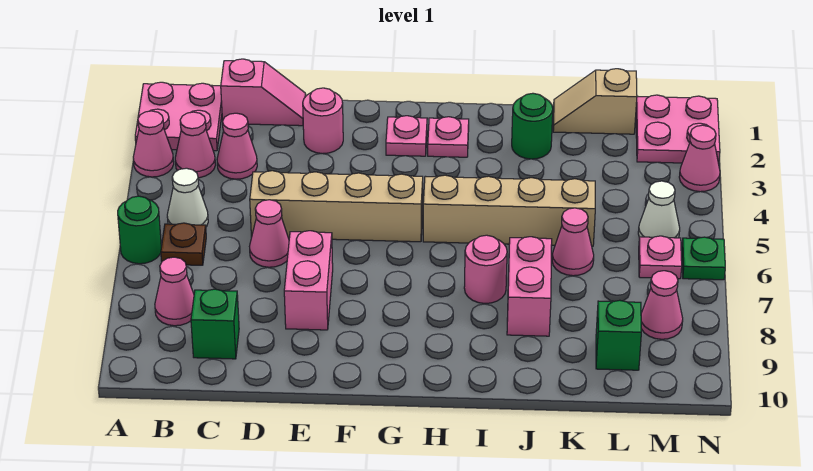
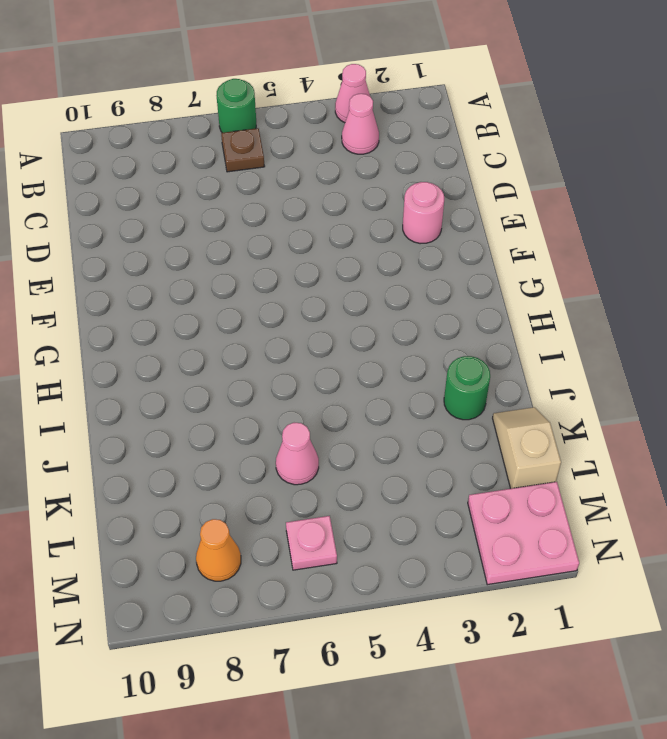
orange cone M8 level 1 -> pink cone M8 level 1
none -> pink plate A1:B2 level 1
none -> white cone B5 level 1
none -> pink cone B8 level 1

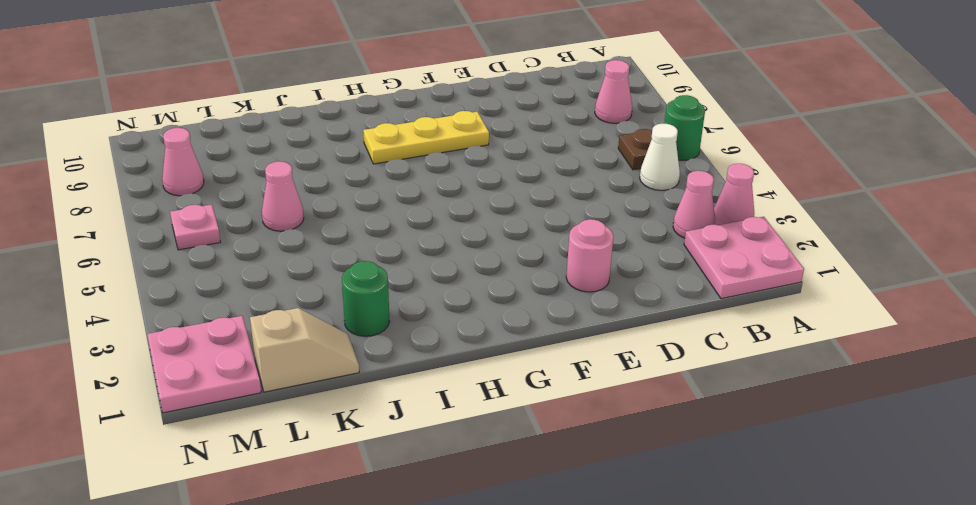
yellow plate F8:H8 level 1 -> none
none -> pink slope C1:D1 level 1 top C
none -> pink cone C3 level 1
none -> green brick C9 level 1

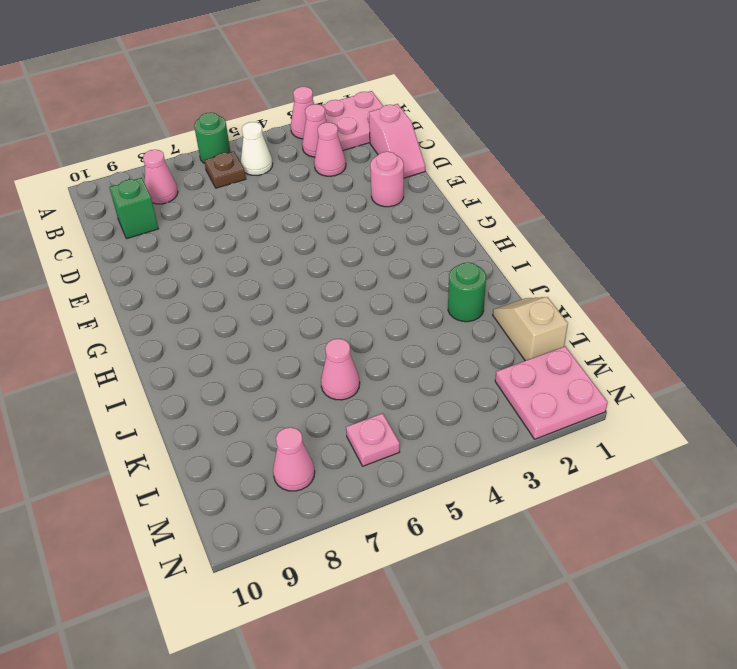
none -> tan brick D5:G5 level 1
none -> pink cone D6 level 1
none -> pink brick E7:E8 level 1

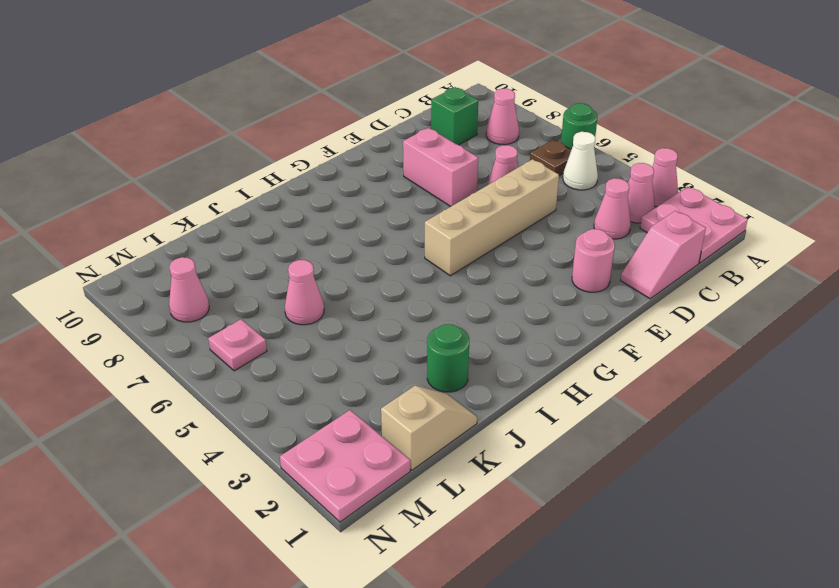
none -> pink plate G2 level 1
none -> pink plate H2 level 1
none -> tan brick H5:K5 level 1

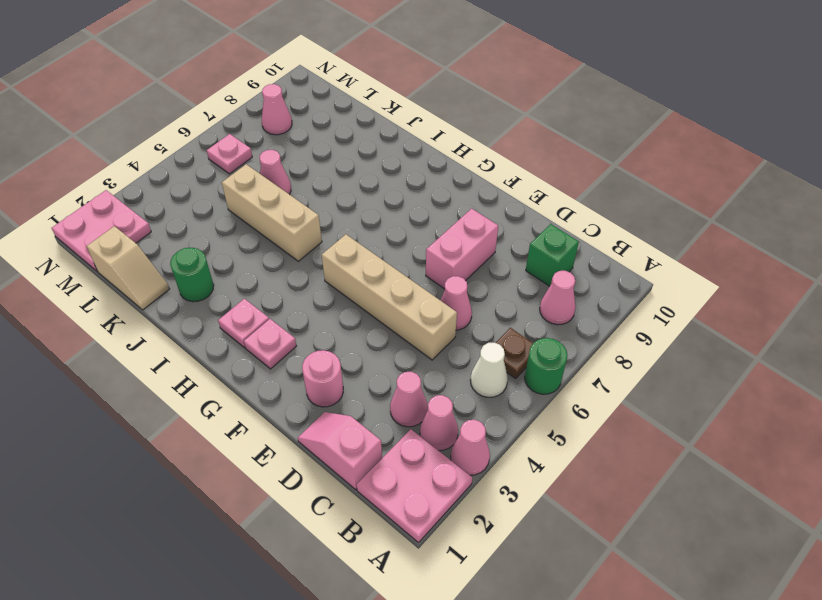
tan brick I5:K5 level 1 -> tan brick H5:K5 level 1
none -> pink round brick I7 level 1
none -> pink brick J7:J8 level 1
none -> green brick L9 level 1

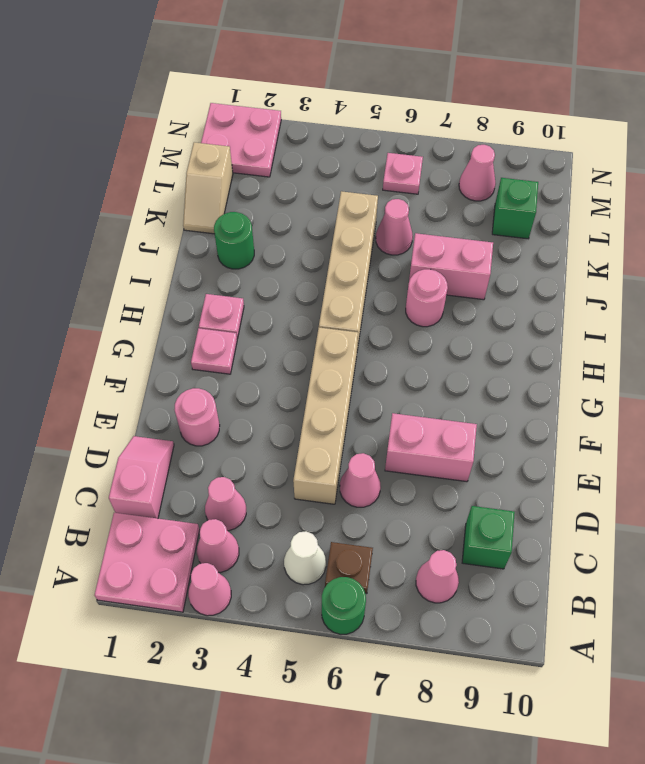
none -> white cone M5 level 1
none -> pink cone N3 level 1
none -> green plate N6 level 1

